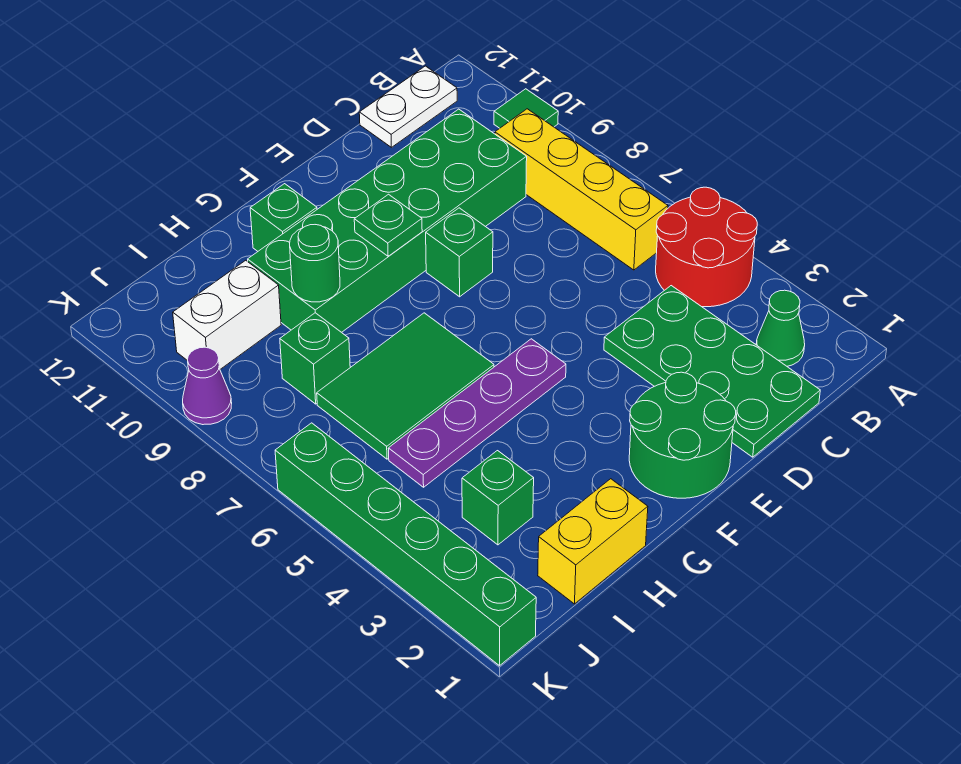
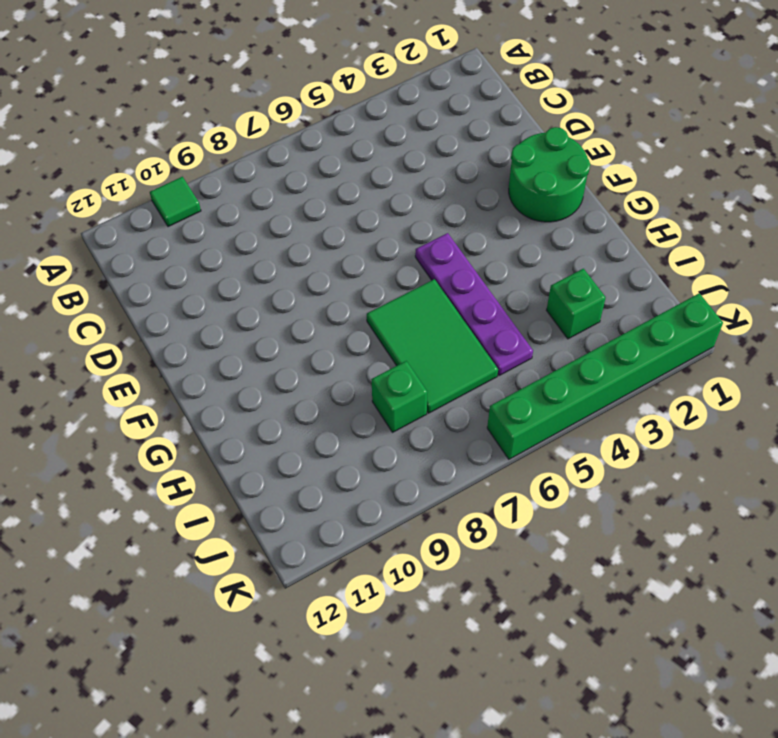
none -> red round brick A4:B5 level 1
none -> green cone B2 level 1
none -> yellow brick B6:B9 level 1

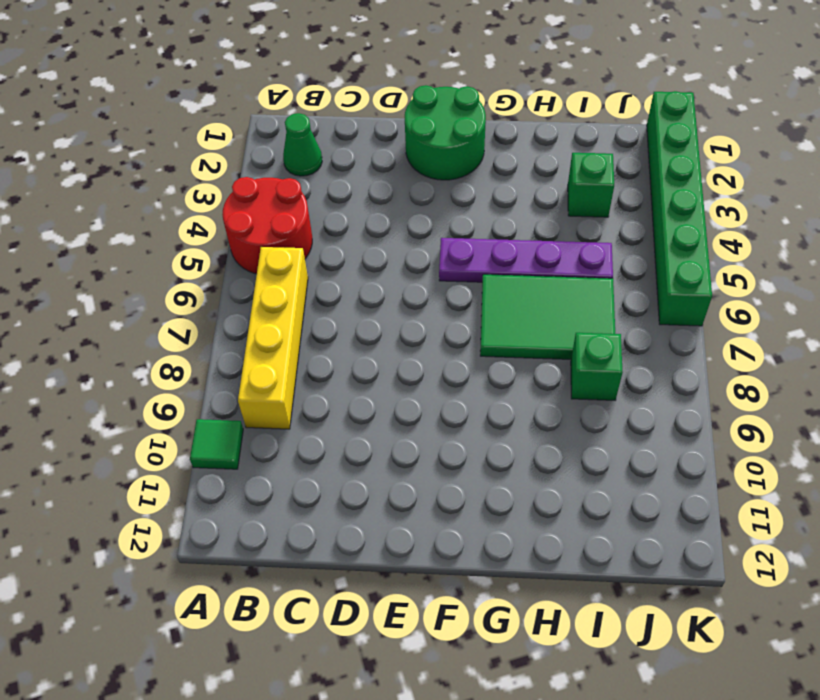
none -> white plate B12:C12 level 1
none -> green plate C1:D4 level 1
none -> green brick C9:H10 level 1

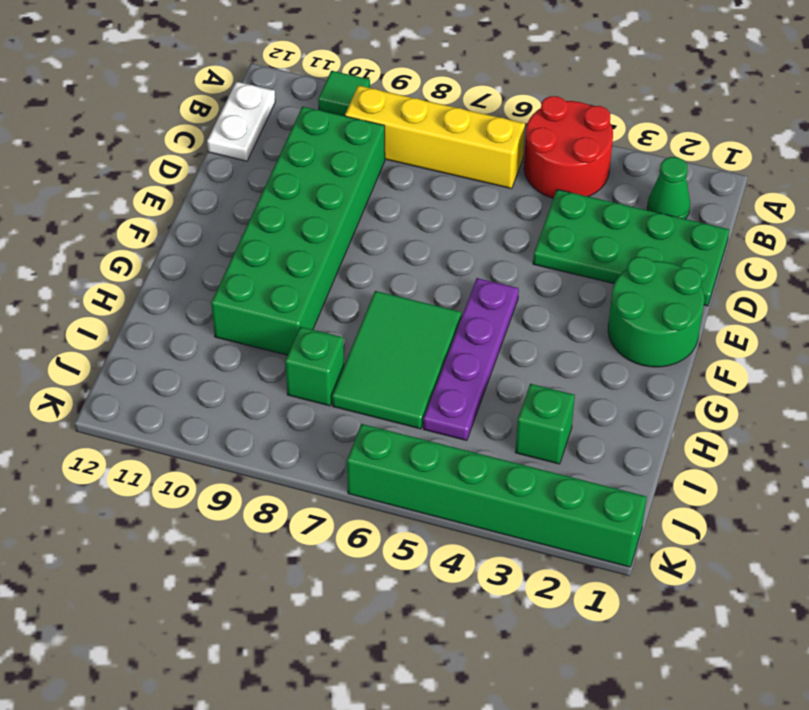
none -> green brick E8 level 1
none -> green brick G11 level 1
none -> yellow brick H1:I1 level 1

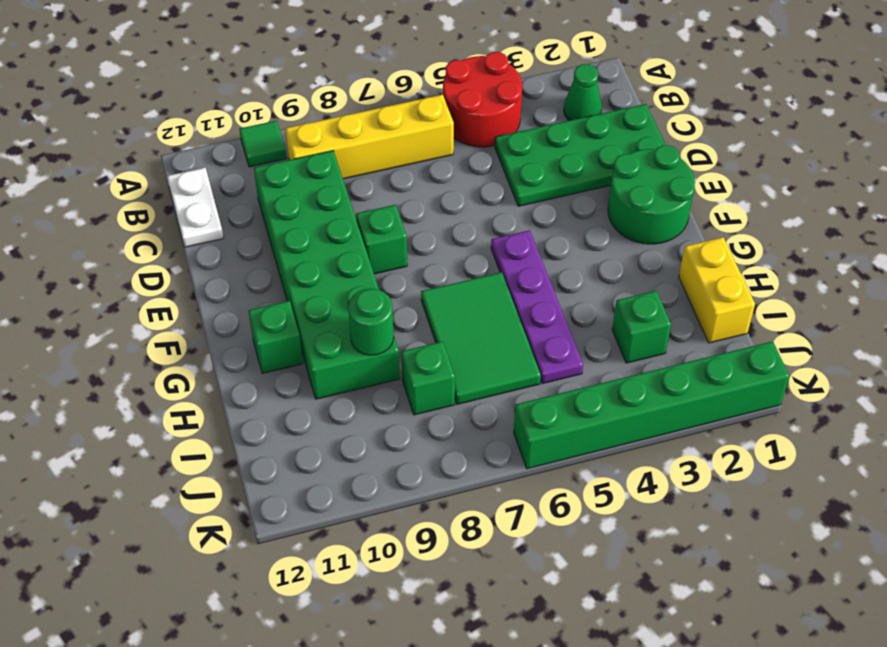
none -> white brick I10:J10 level 1
none -> purple cone K9 level 1
none -> green plate F9 level 2

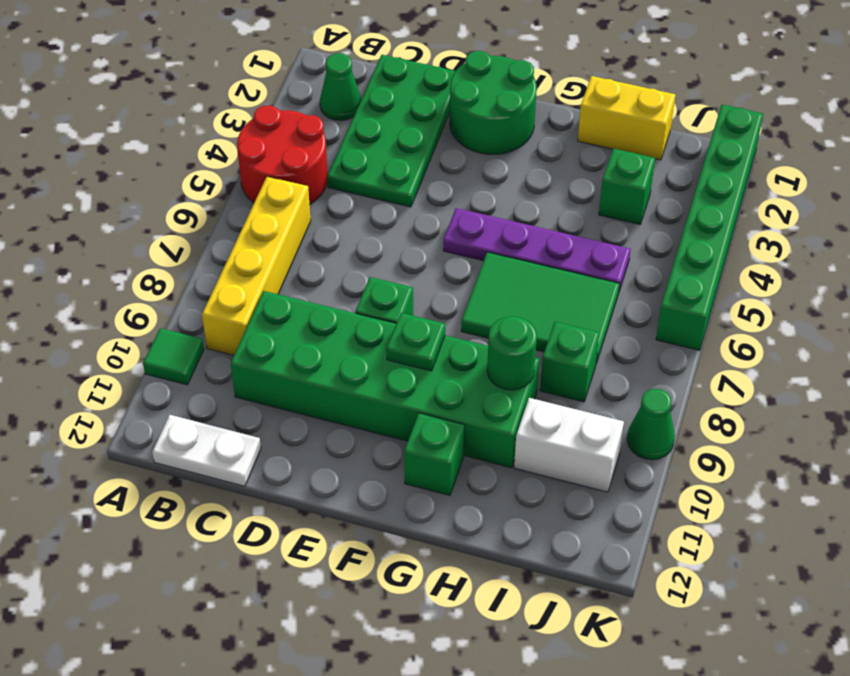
green cone K9 level 1 -> purple cone K9 level 1

